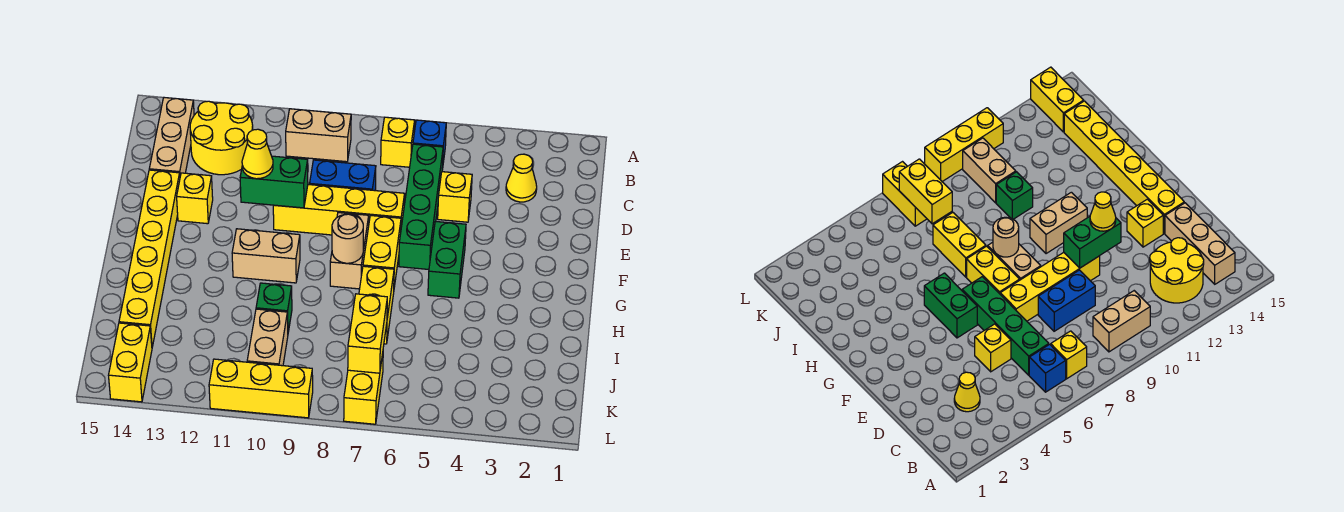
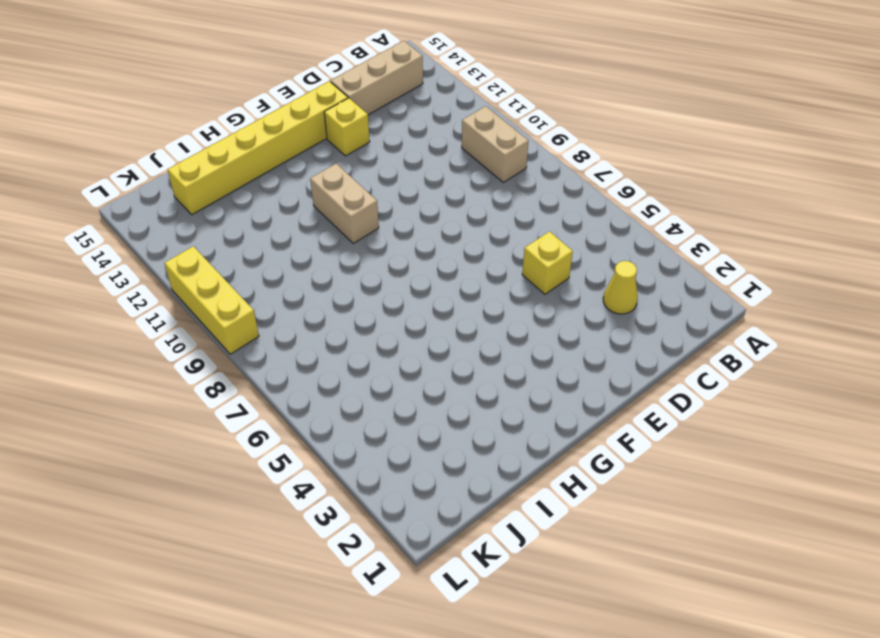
none -> blue brick B6 level 1
none -> yellow brick B7 level 1
none -> yellow round brick B12:C13 level 1

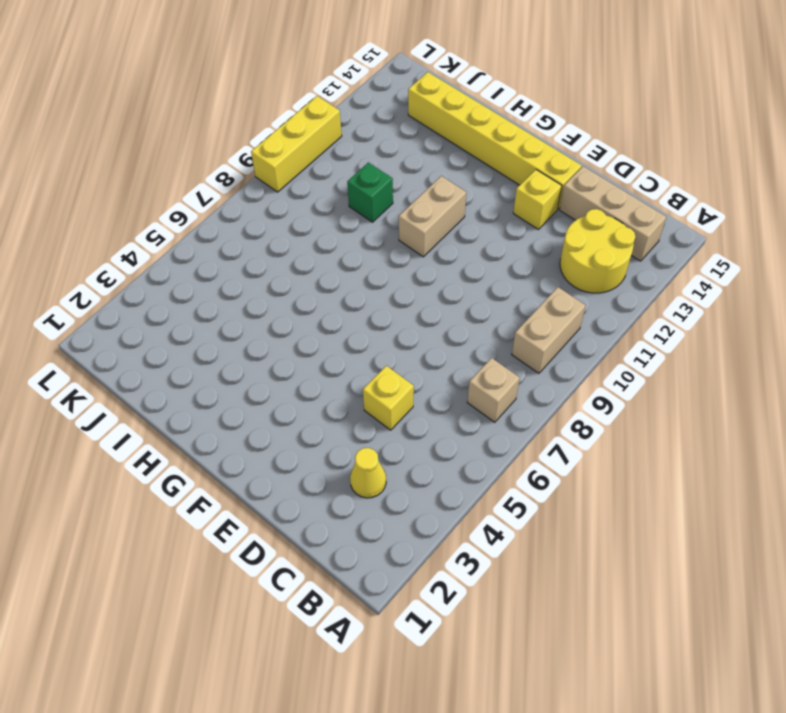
tan brick B7 level 1 -> yellow brick B7 level 1
none -> blue brick B6 level 1
none -> green brick C6:F6 level 1
none -> blue brick D8:D9 level 1

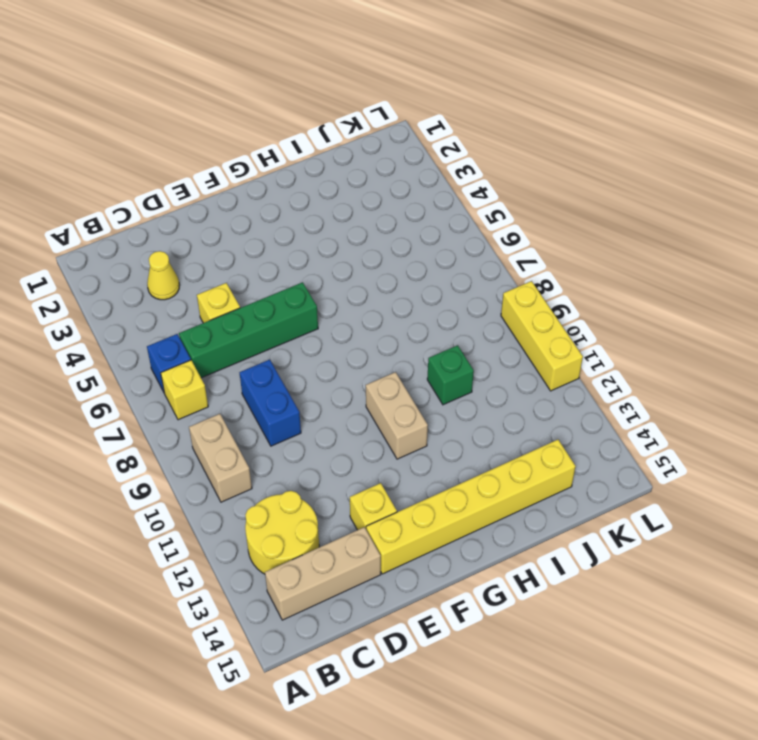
none -> yellow brick E7:E10 level 1
none -> green brick F5:G5 level 1
none -> yellow brick F7:G7 level 1

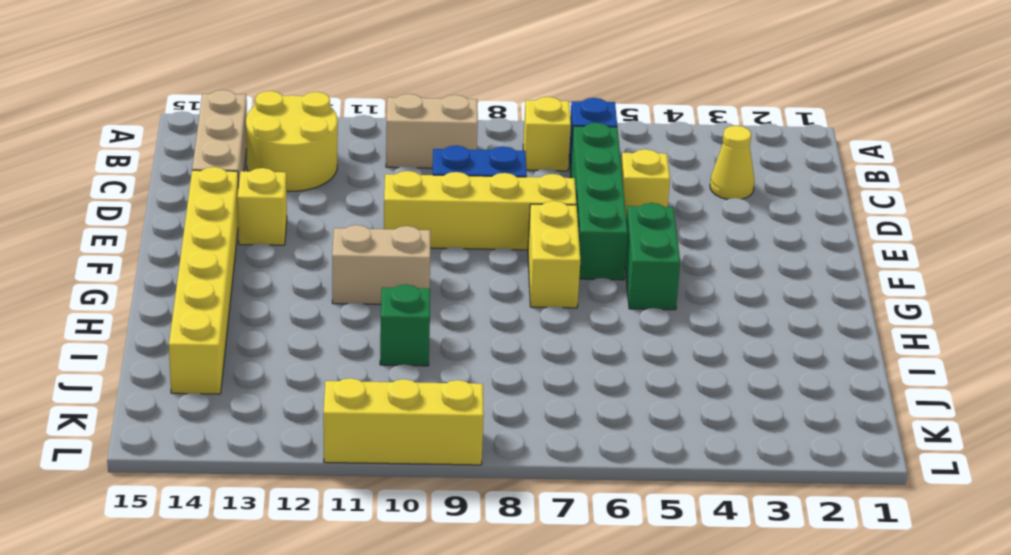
none -> tan brick F8:G8 level 1
none -> yellow brick H7:I7 level 1
none -> tan brick J10:K10 level 1

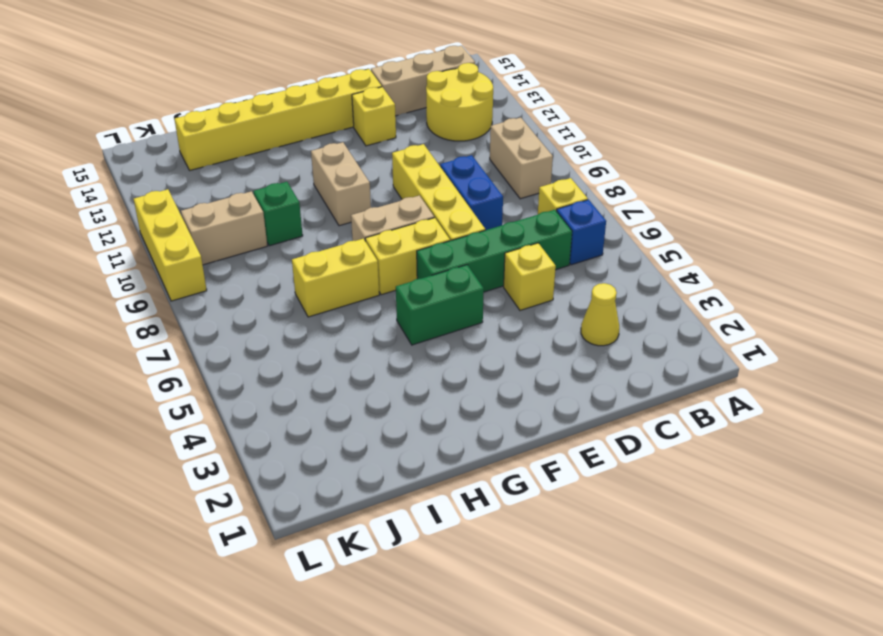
none -> yellow brick K7:L7 level 1
none -> yellow brick K14:L14 level 1
none -> green brick E10:E11 level 2

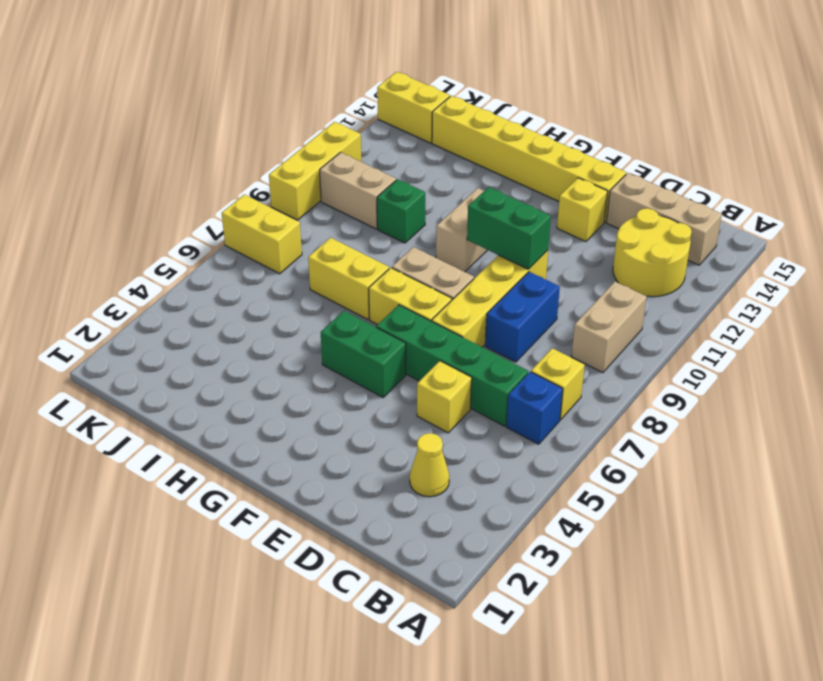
green brick E10:F10 level 2 -> green brick E10:E11 level 2
none -> tan round brick G8 level 2
none -> yellow brick J7:K7 level 2
none -> yellow cone E11 level 3

